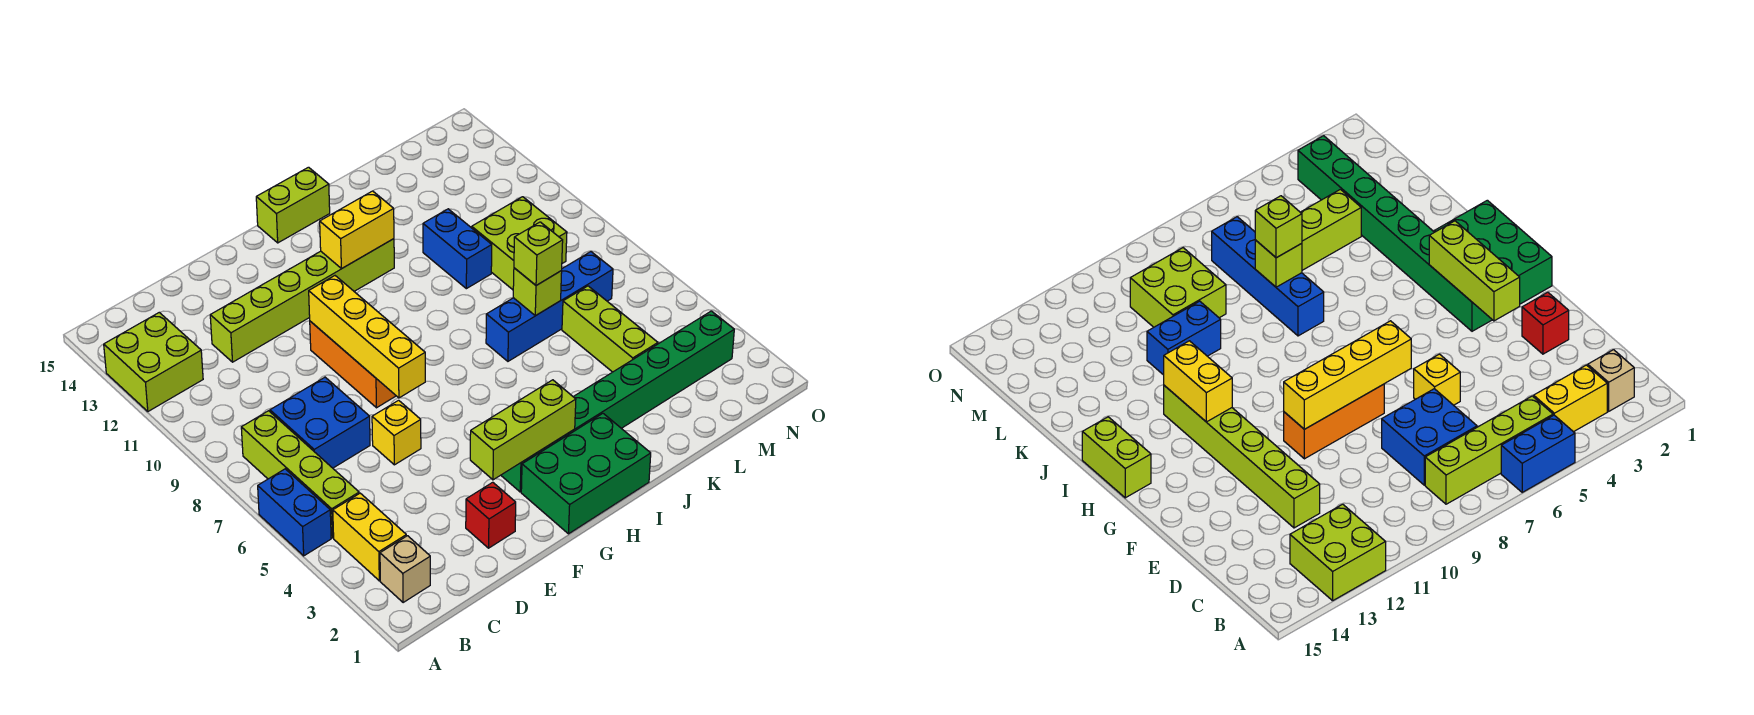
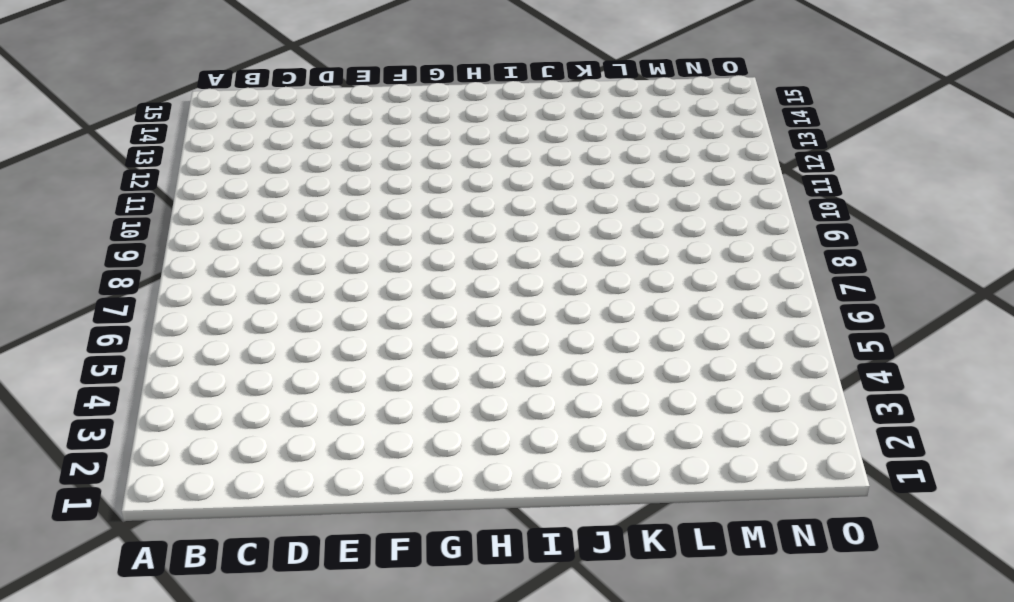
none -> blue brick A5:A6 level 1
none -> lime brick A12:B13 level 1
none -> tan brick B2 level 1

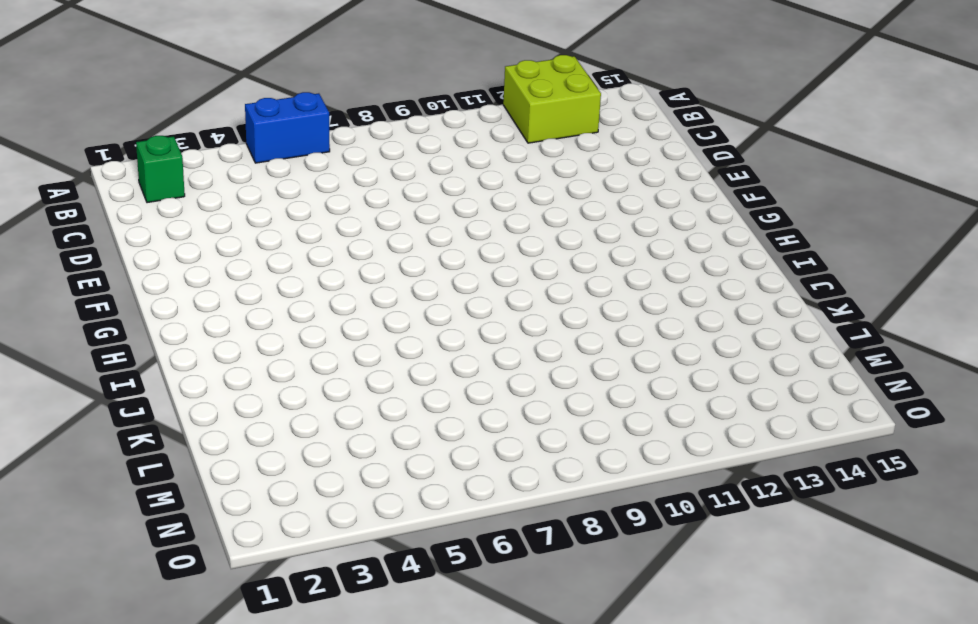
green brick B2 level 1 -> tan brick B2 level 1
none -> yellow brick B3:B4 level 1
none -> lime brick B5:B8 level 1
none -> blue brick C7:D8 level 1

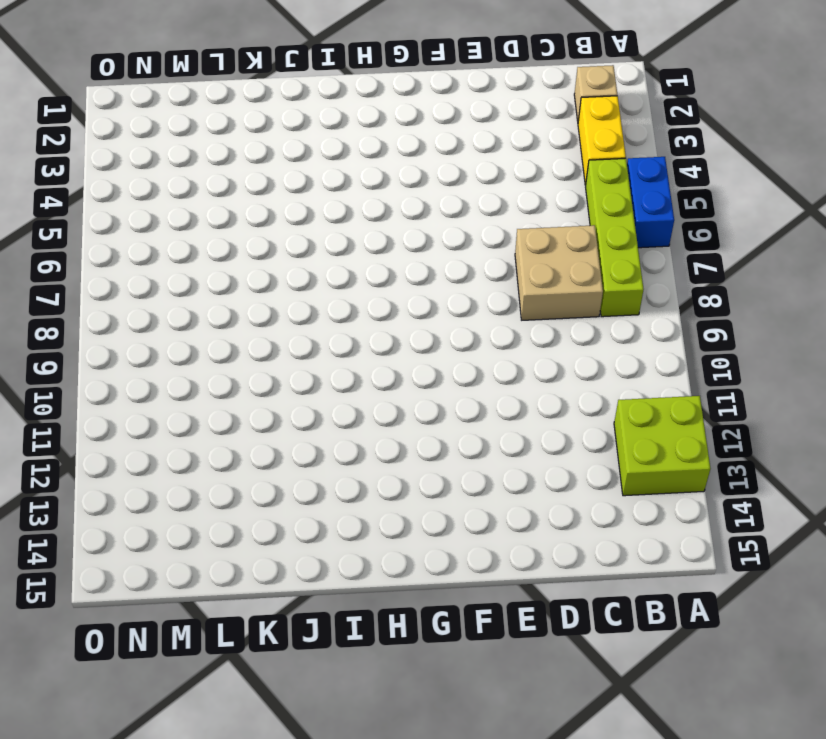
tan brick C7:D8 level 1 -> blue brick C7:D8 level 1
none -> lime brick D12:I12 level 1
none -> red brick E2 level 1
none -> yellow brick E6 level 1

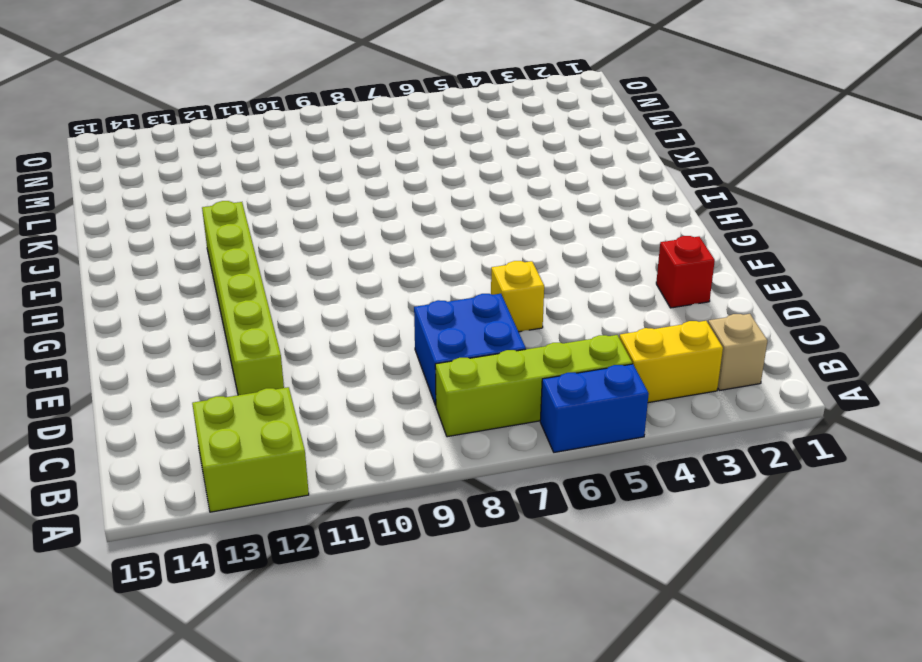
none -> orange brick F8:F10 level 1
none -> green brick G1:I2 level 1
none -> green brick G3:N3 level 1

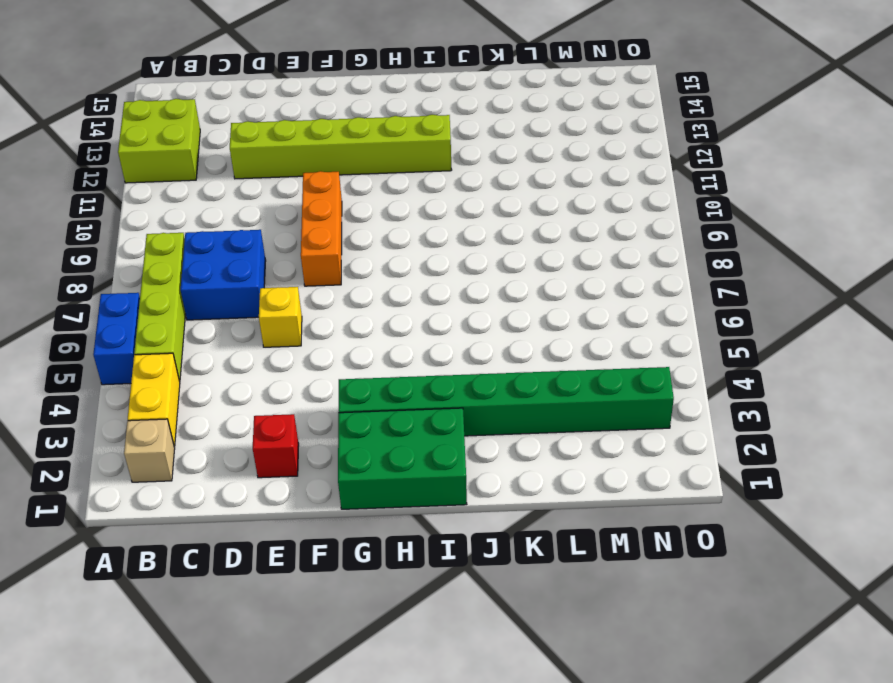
none -> lime brick H15:I15 level 1
none -> blue brick J7:M7 level 1
none -> blue brick K10:K11 level 1

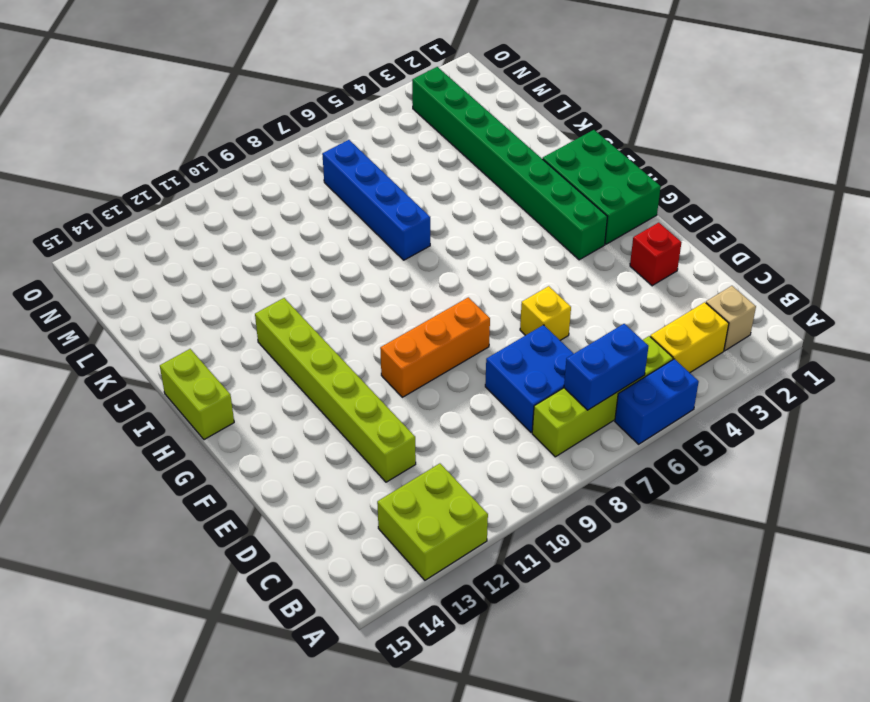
blue brick B6:B7 level 2 -> blue brick K10:K11 level 1
none -> lime brick L4:L6 level 1
none -> lime brick L9:M10 level 1
none -> lime brick F3:H3 level 2

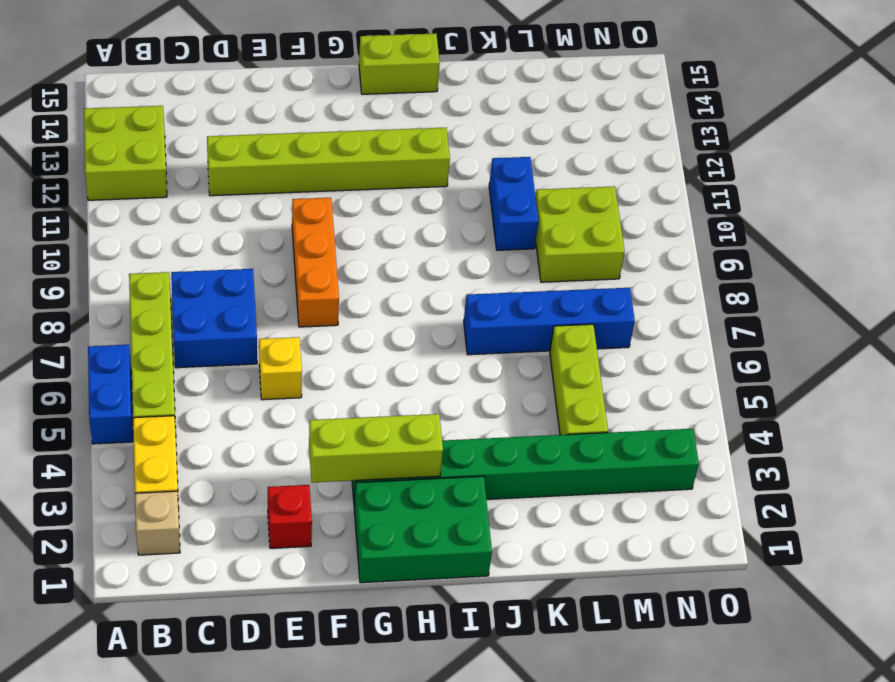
none -> yellow brick F7:F10 level 2
none -> yellow brick H12:I12 level 2
none -> lime brick K7 level 2

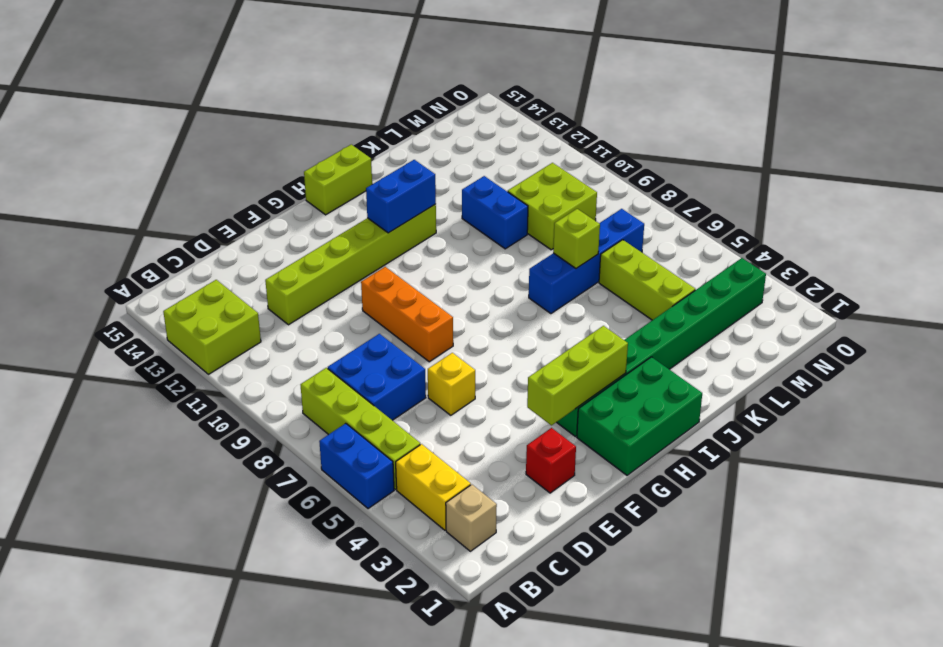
blue brick H12:I12 level 2 -> yellow brick H12:I12 level 2
none -> yellow brick F7:F10 level 2
none -> lime brick K7 level 3

